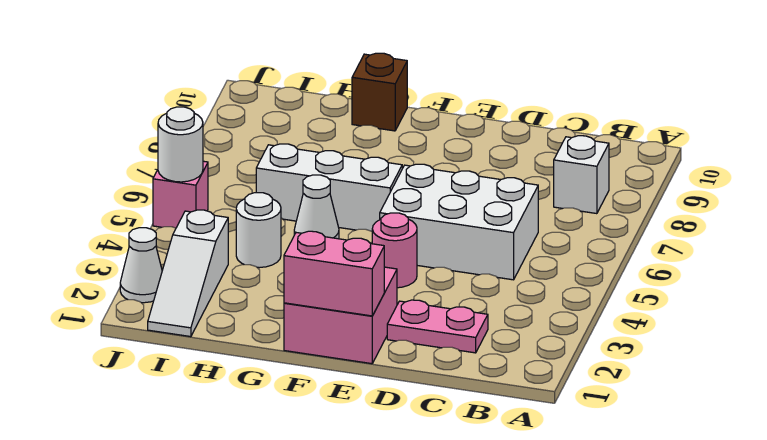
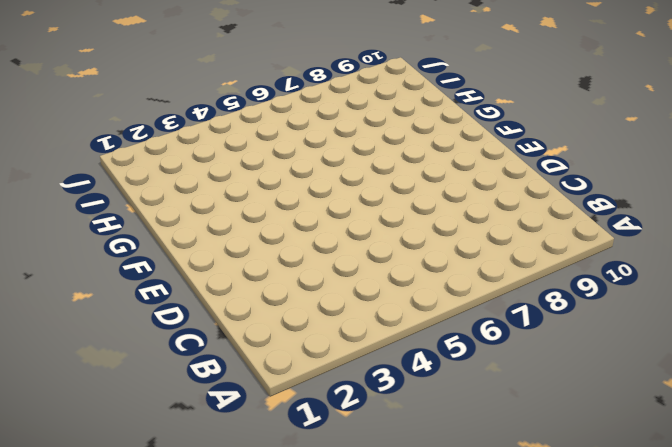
none -> white brick B8 level 1
none -> pink plate C2:D2 level 1
none -> white brick C5:E6 level 1

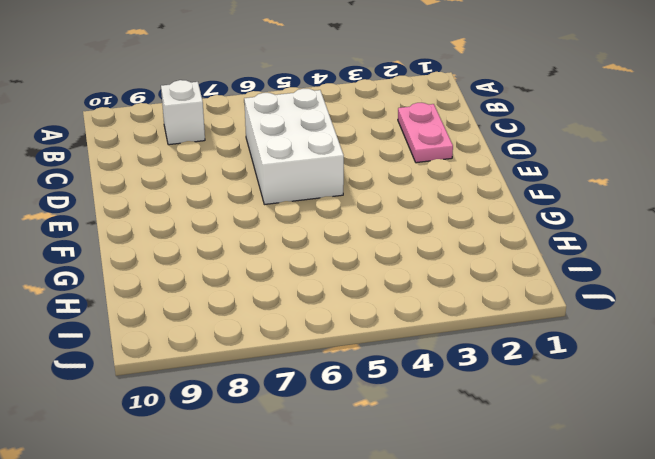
none -> pink brick E1:F2 level 1
none -> pink round brick E4 level 1
none -> white brick F6:H6 level 1

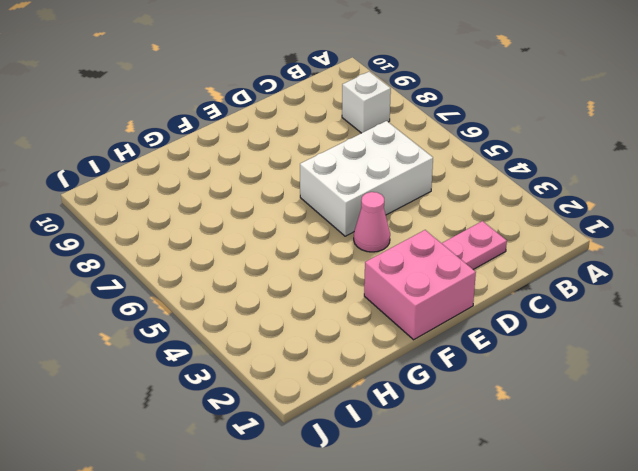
pink cone E4 level 1 -> pink round brick E4 level 1
none -> white brick F6:H6 level 1
none -> white cone G5 level 1
none -> brown brick G10 level 1

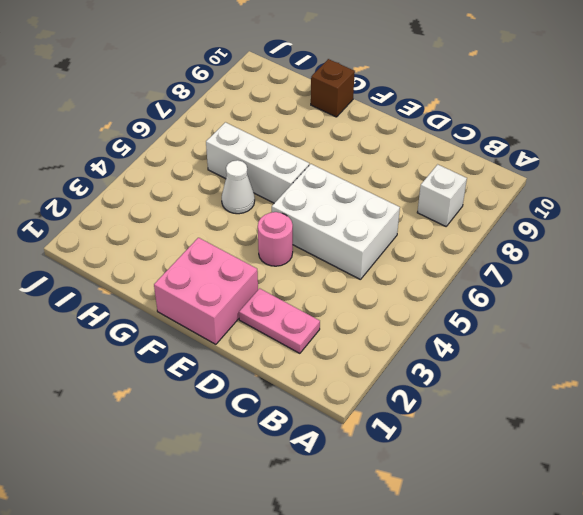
none -> white round brick H4 level 1
none -> white slope I1:I3 level 1 top 3
none -> white cone J2 level 1

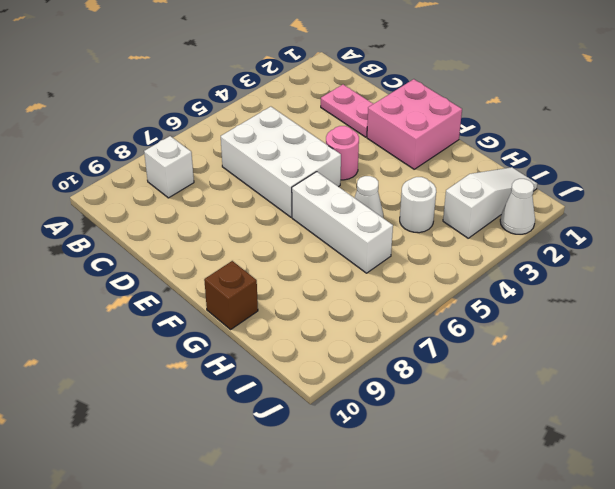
none -> pink brick J5 level 1
none -> pink brick E1:F1 level 2
none -> white round brick J5 level 2

